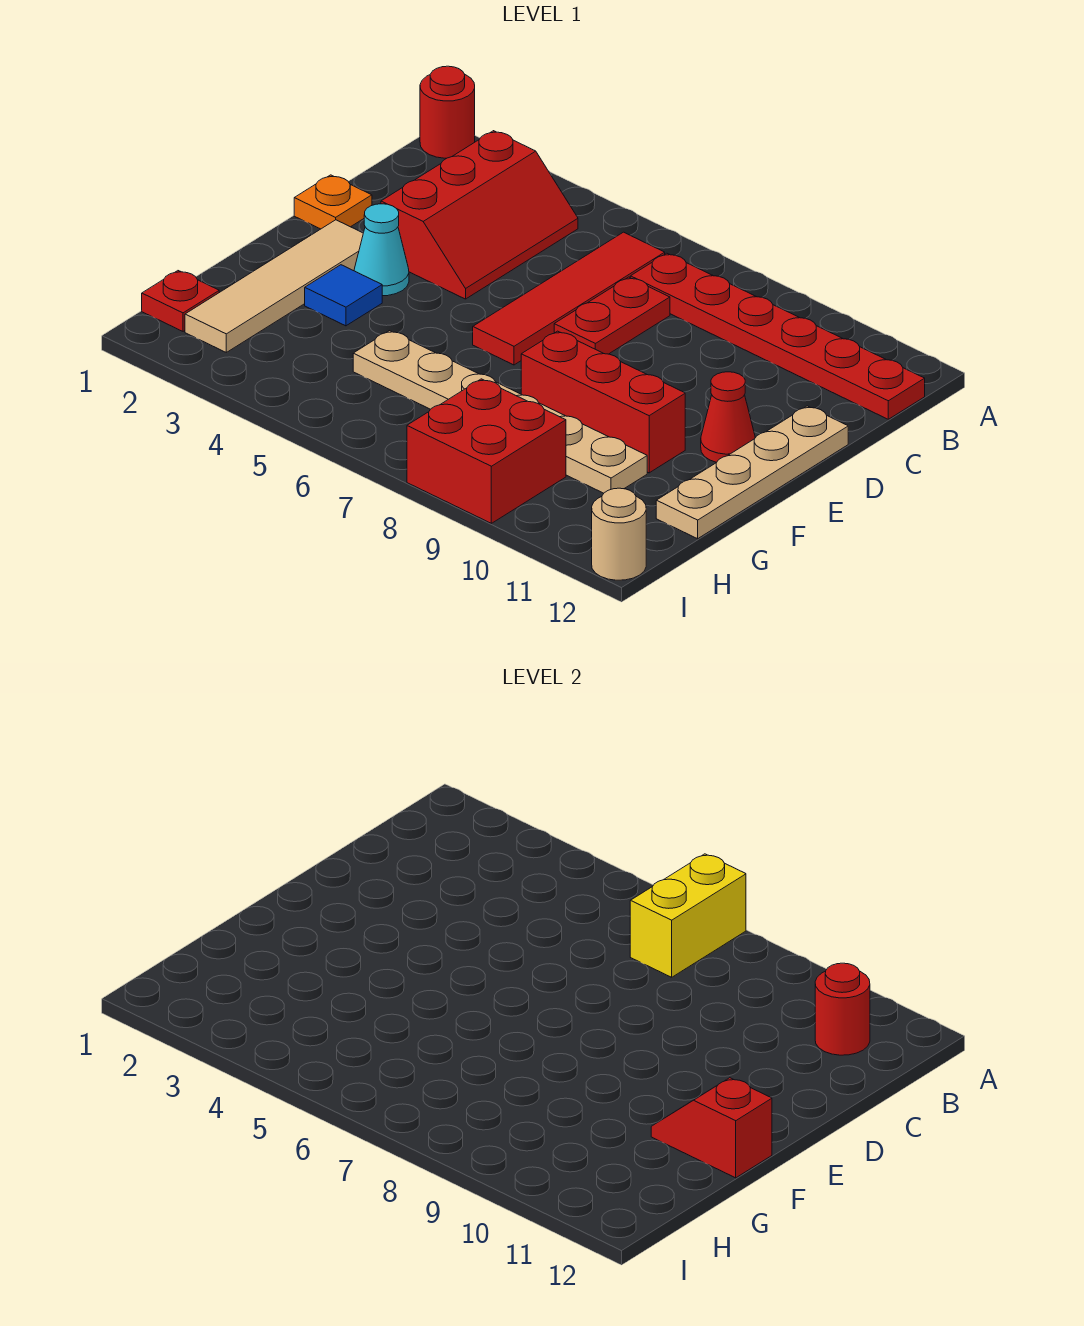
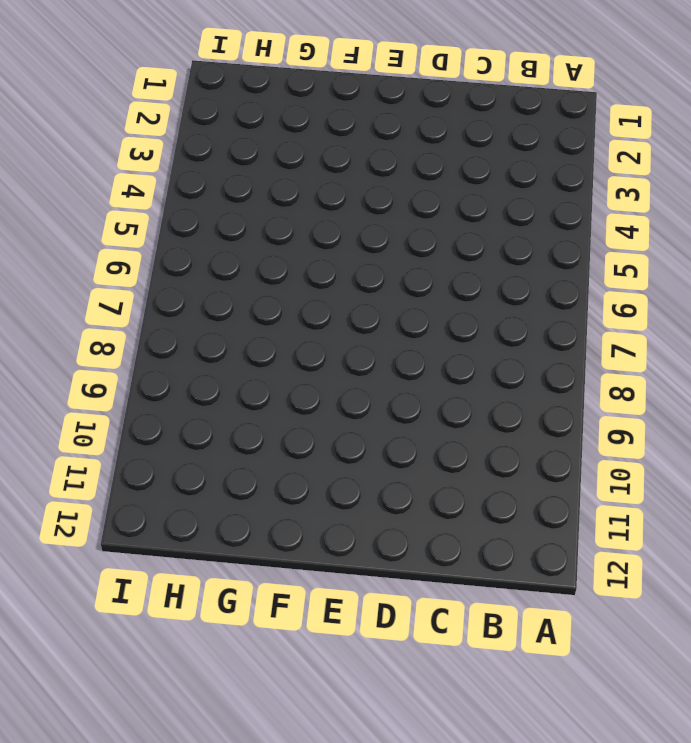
none -> red round brick A1 level 1
none -> red slope B3:D4 level 1 top 3
none -> red tile B6:E6 level 1

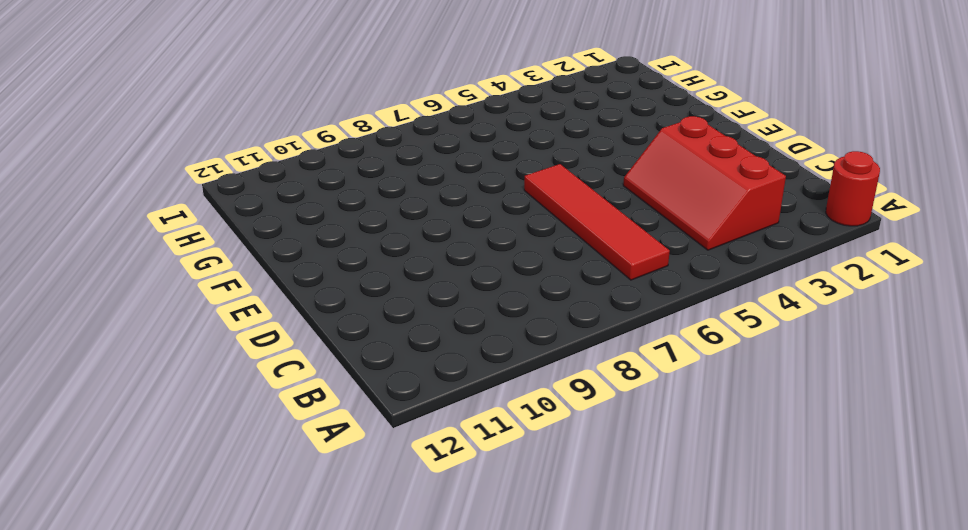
none -> red plate B7:B12 level 1
none -> red plate C7:D7 level 1
none -> orange plate D1 level 1

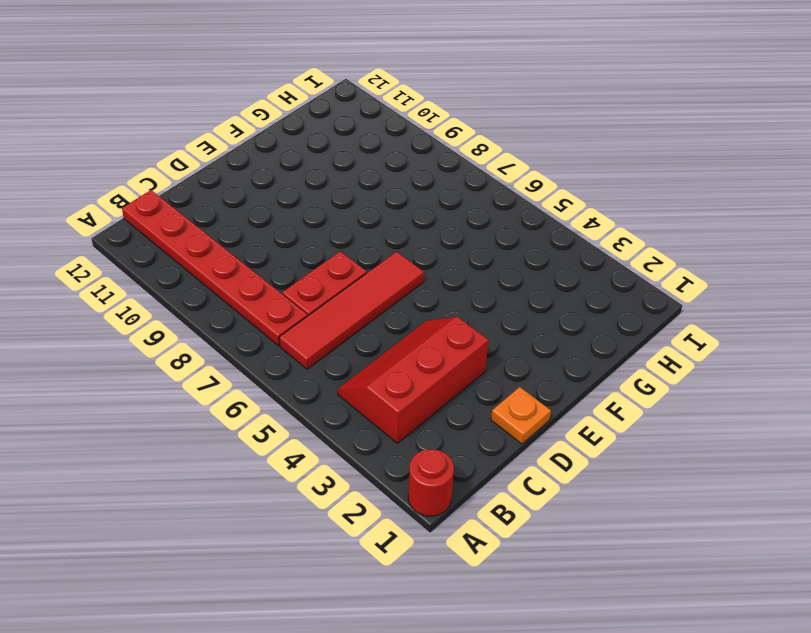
none -> tan plate D12:G12 level 1
none -> tan tile E2:H2 level 1
none -> cyan cone E3 level 1

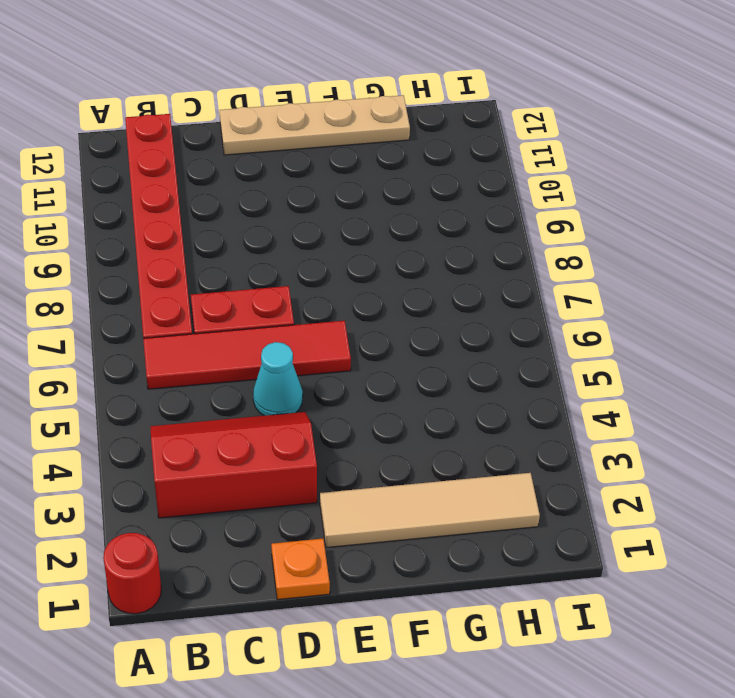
cyan cone D5 level 1 -> cyan cone E3 level 1
none -> red cone E11 level 1
none -> blue tile F3 level 1
none -> red brick F8:F10 level 1

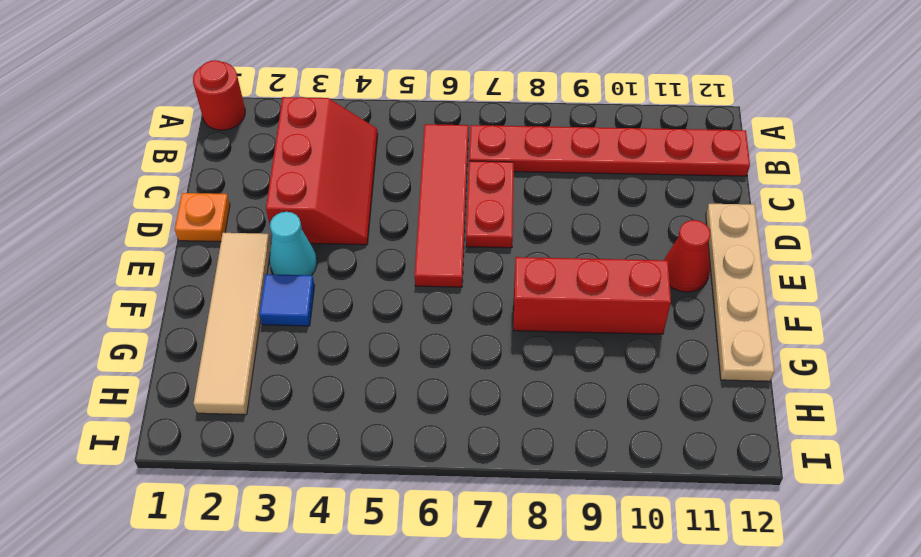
none -> tan plate G5:G10 level 1
none -> red plate H1 level 1
none -> red brick H8:I9 level 1

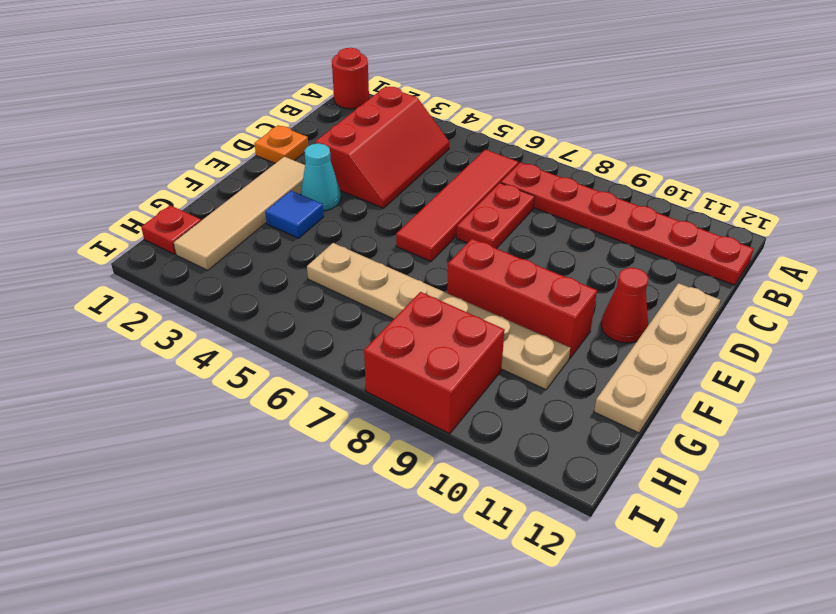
none -> tan round brick I12 level 1
none -> yellow brick A7:B7 level 2
none -> red round brick B11 level 2

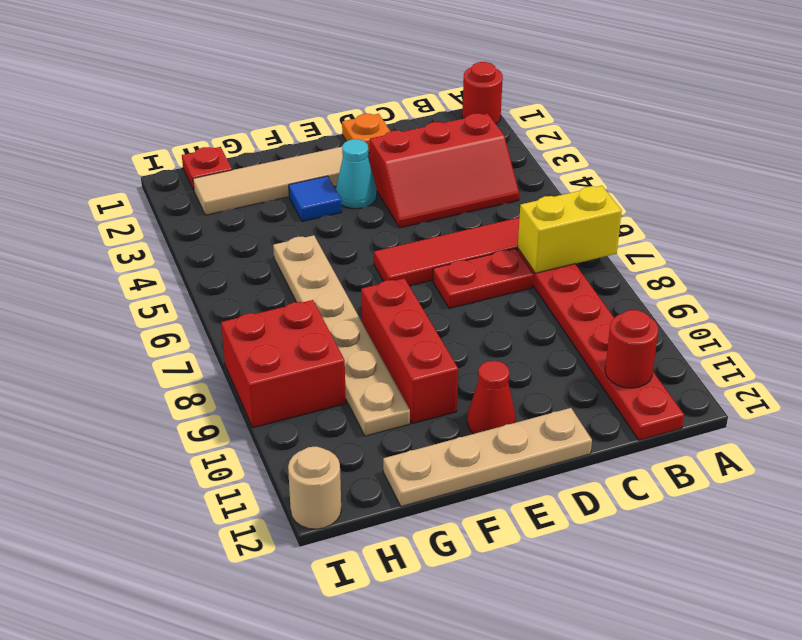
none -> red slope F11:F12 level 2 top 12

